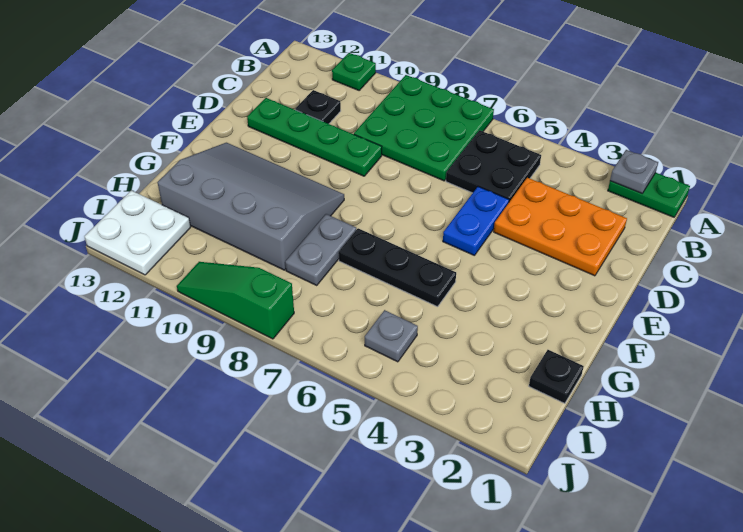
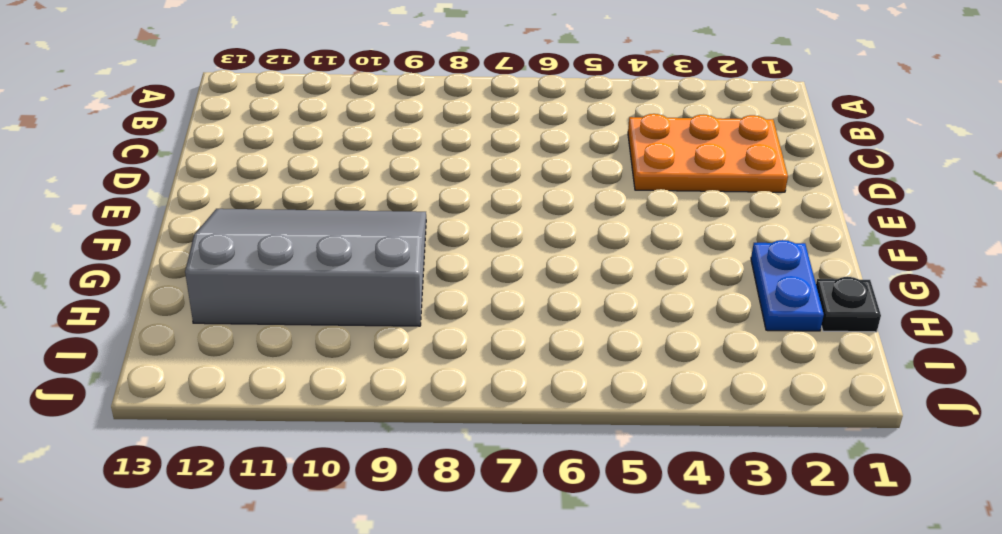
blue plate G2:H2 level 1 -> blue plate D5:E5 level 1
none -> green plate A1:A2 level 1
none -> green plate A7:C9 level 1
none -> green plate A11 level 1

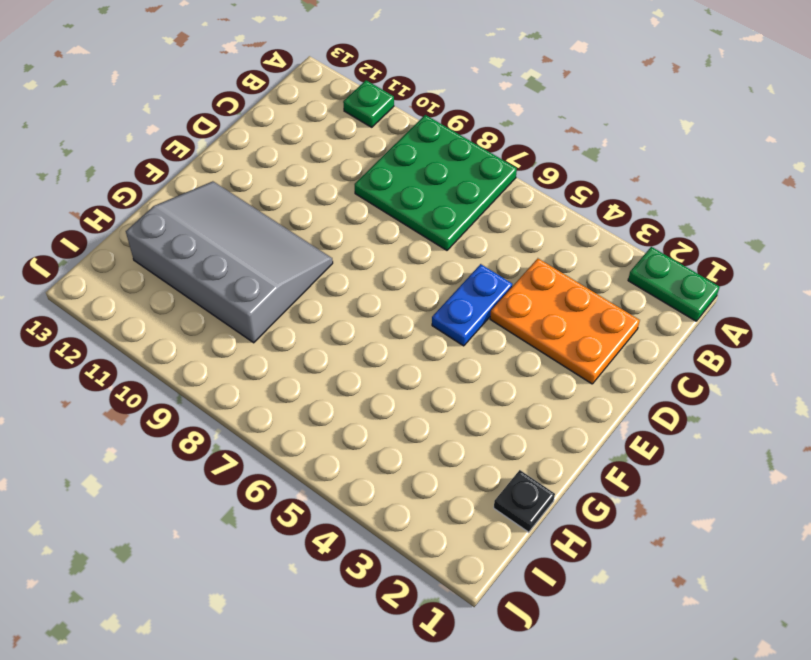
none -> black plate B5:C6 level 1
none -> black plate C11 level 1
none -> green plate D9:D12 level 1

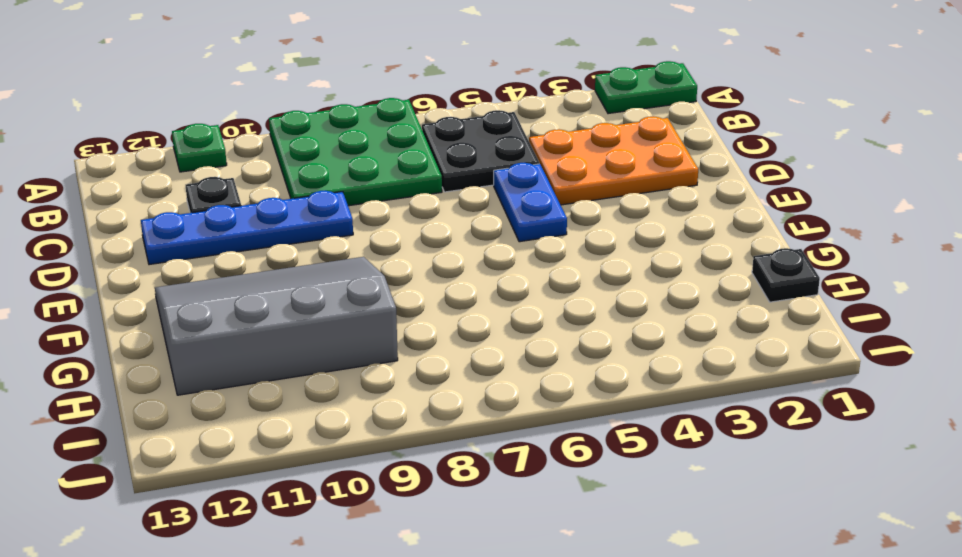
blue plate D9:D12 level 1 -> green plate D9:D12 level 1
none -> black plate G5:G7 level 1
none -> grey plate G8:H8 level 1
none -> grey plate I5 level 1

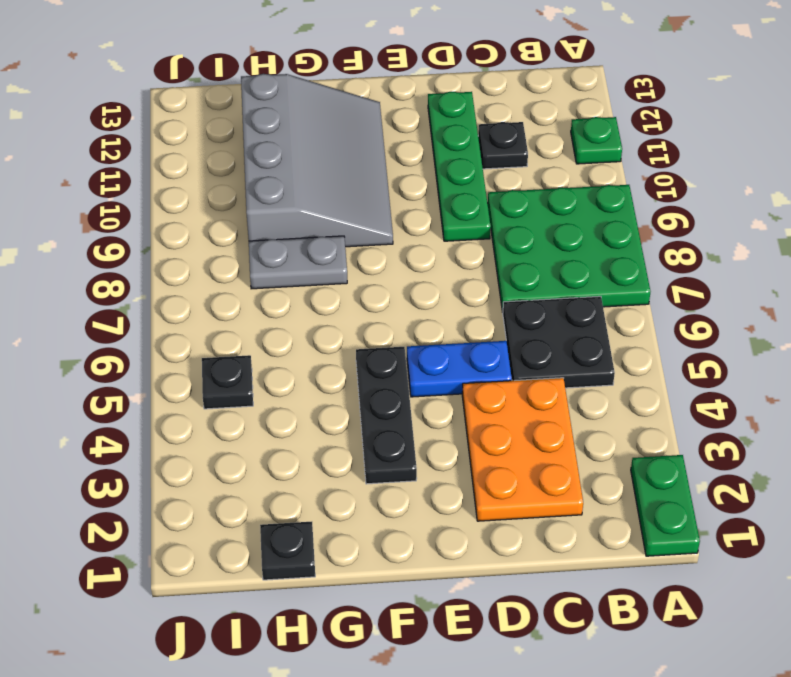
black plate F3:F5 level 1 -> black plate G5:G7 level 1
black plate I5 level 1 -> grey plate I5 level 1
none -> white plate I12:J13 level 1
none -> green slope J8:J10 level 1 top 8
none -> grey plate A2 level 2

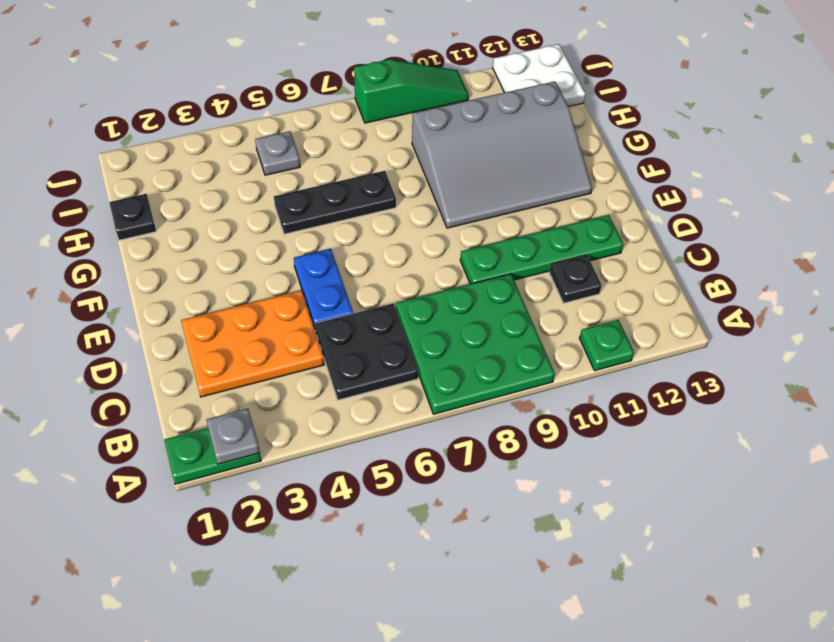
none -> grey plate G8:H8 level 1

